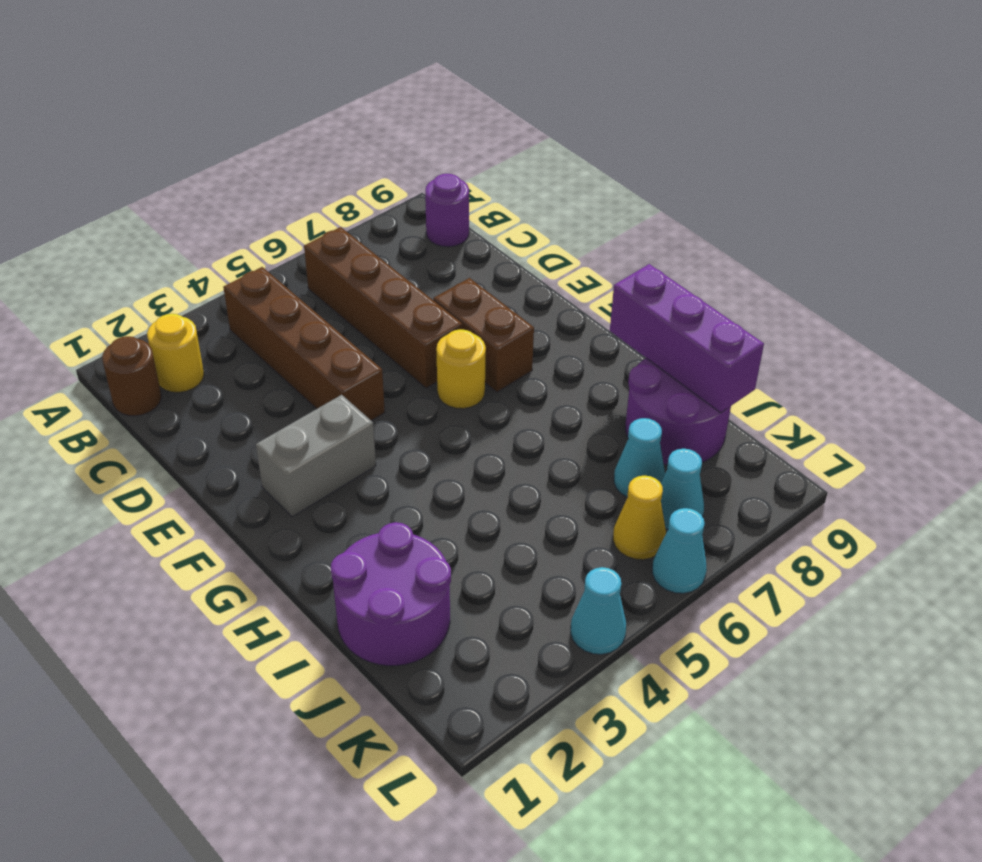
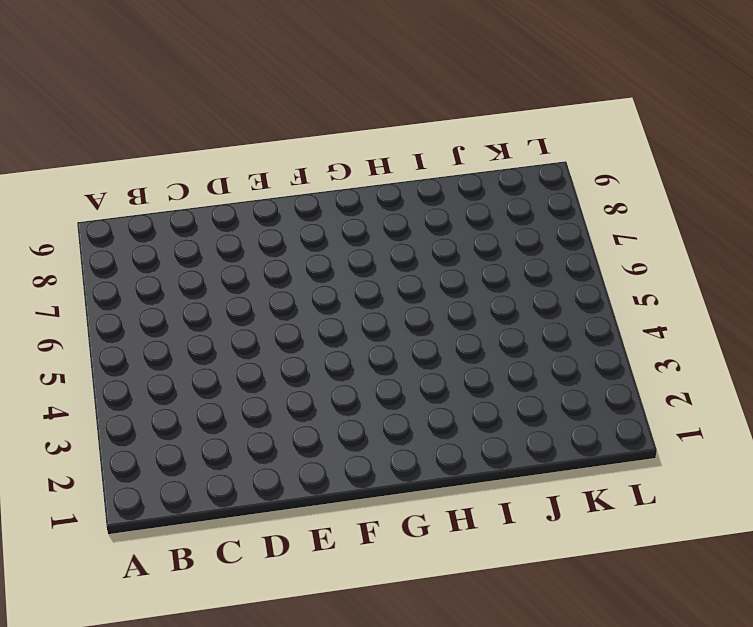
none -> brown round brick B1 level 1
none -> yellow round brick B2 level 1
none -> brown brick B4:E4 level 1

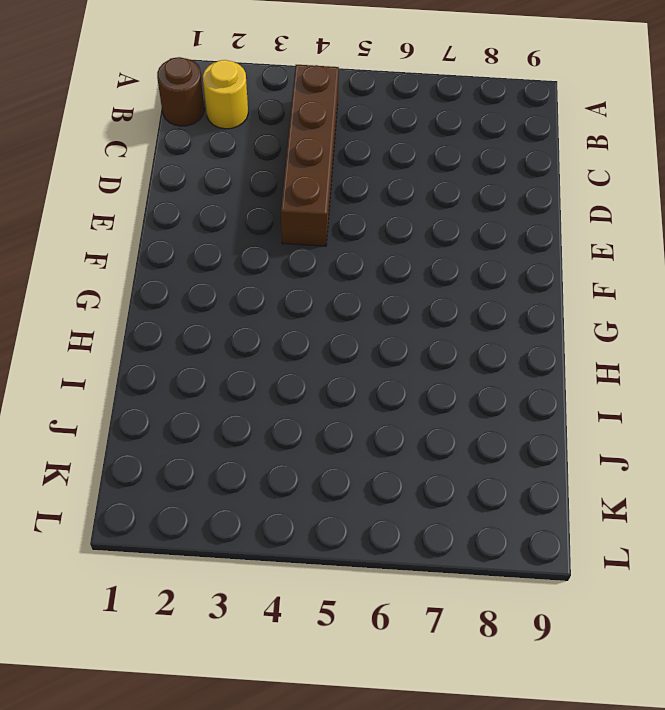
none -> brown brick B6:E6 level 1
none -> purple round brick B9 level 1
none -> brown brick E7:F7 level 1

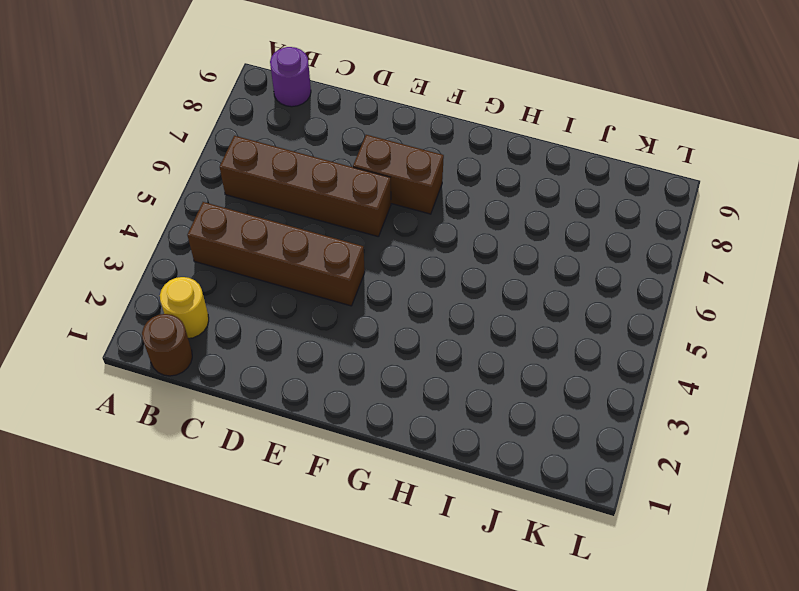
none -> grey brick F2:F3 level 1
none -> yellow round brick F6 level 1
none -> purple round brick I1:J2 level 1

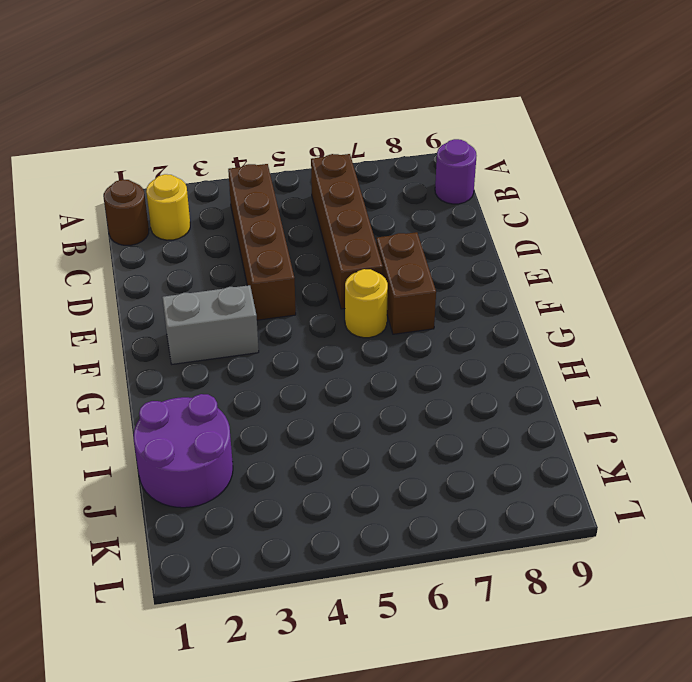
none -> purple round brick I8:J9 level 1
none -> cyan cone J7 level 1
none -> yellow cone K6 level 1

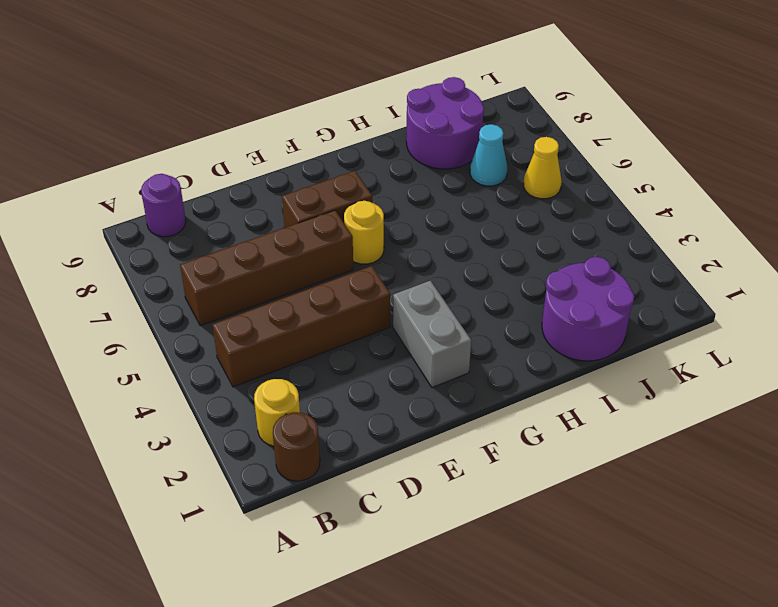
none -> cyan cone K7 level 1
none -> cyan cone L4 level 1
none -> cyan cone L6 level 1

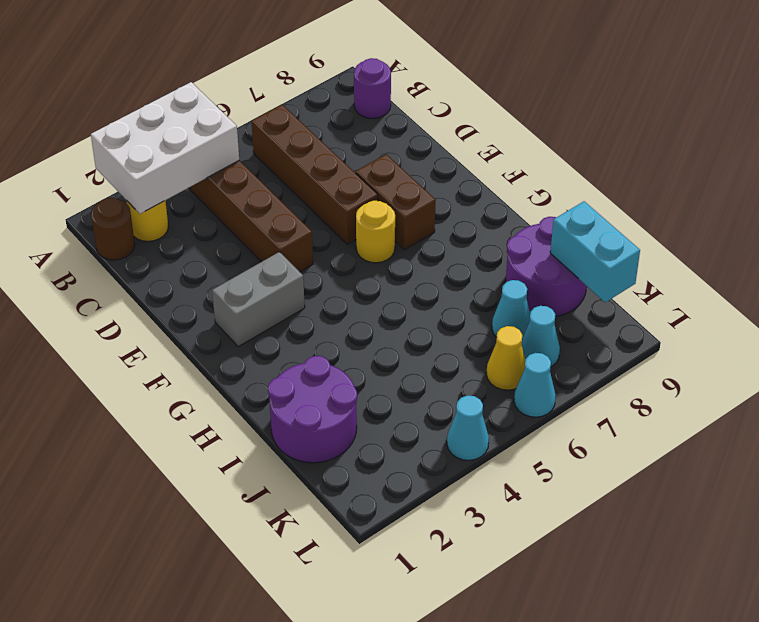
white brick A2:B4 level 2 -> none
cyan brick J9:K9 level 2 -> purple brick H9:J9 level 2

